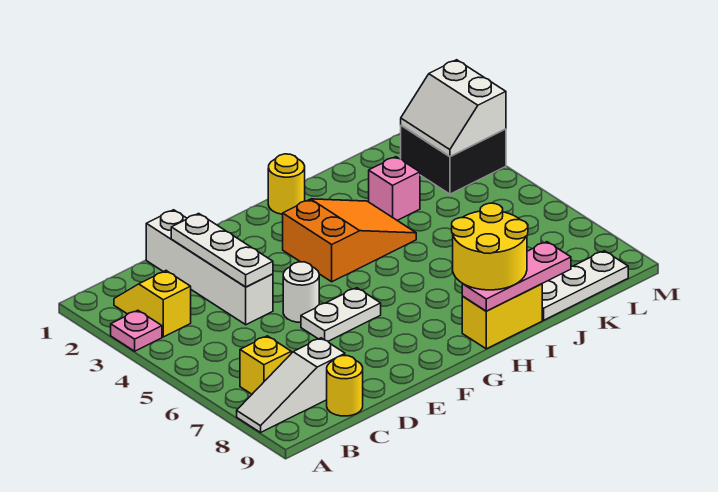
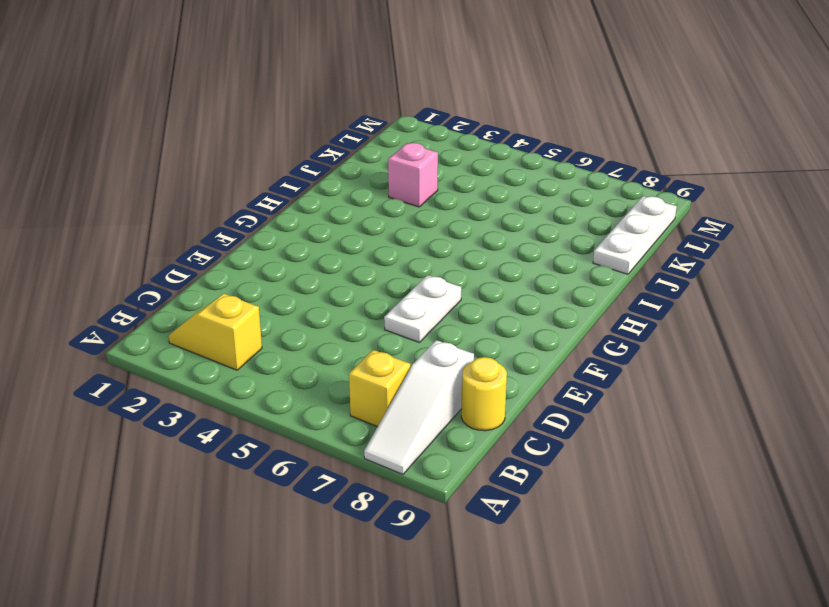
none -> pink plate A3 level 1
none -> white brick D1:D4 level 1
none -> white round brick E5 level 1

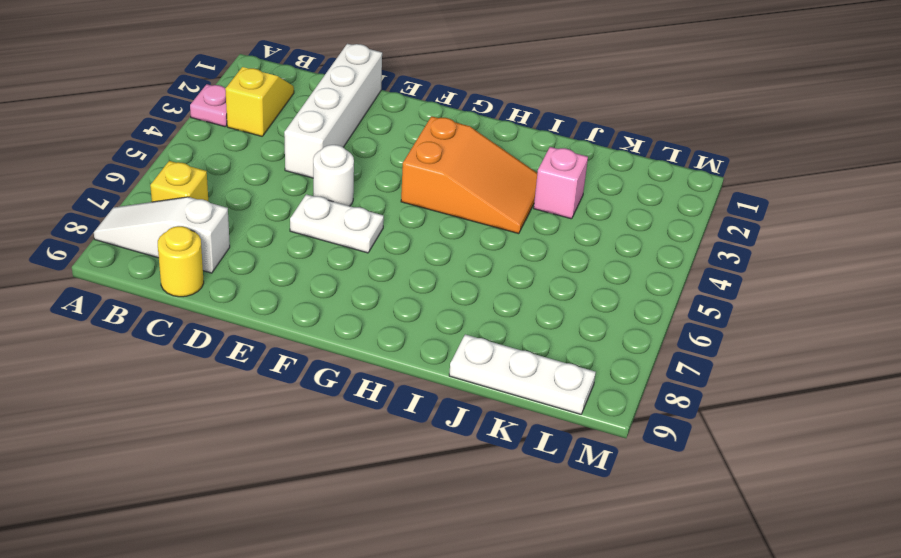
none -> yellow round brick H1 level 1
none -> yellow brick H9:I9 level 1
none -> black brick L2:M3 level 1

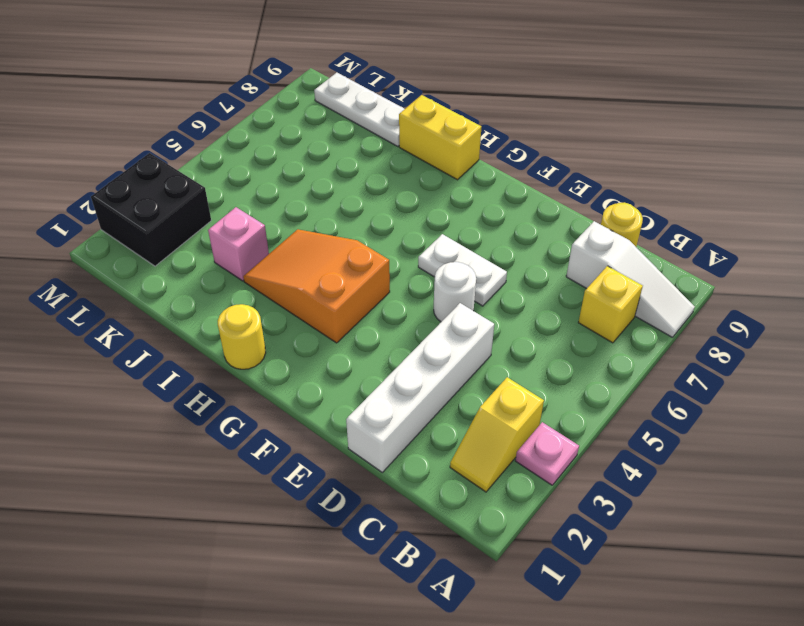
none -> white plate D2:D4 level 2
none -> pink plate H9:J9 level 2
none -> white slope L2:M3 level 2 top M

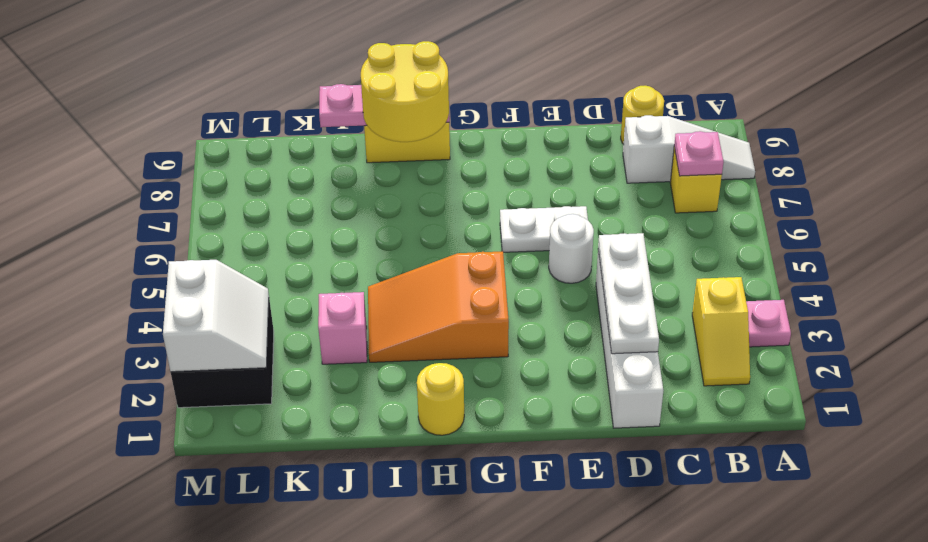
pink plate B7 level 2 -> none
none -> white plate J9:L9 level 1

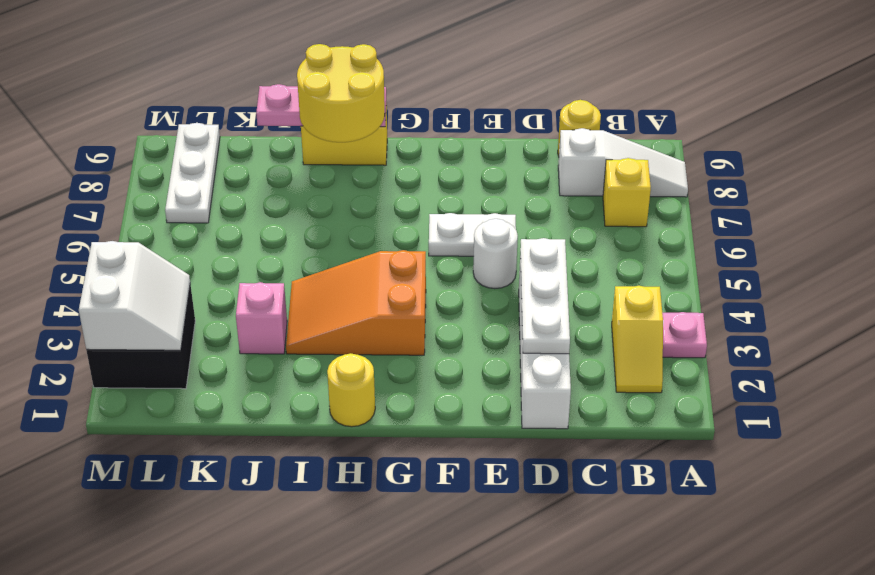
white plate L7:L9 level 1 -> white plate J9:L9 level 1

